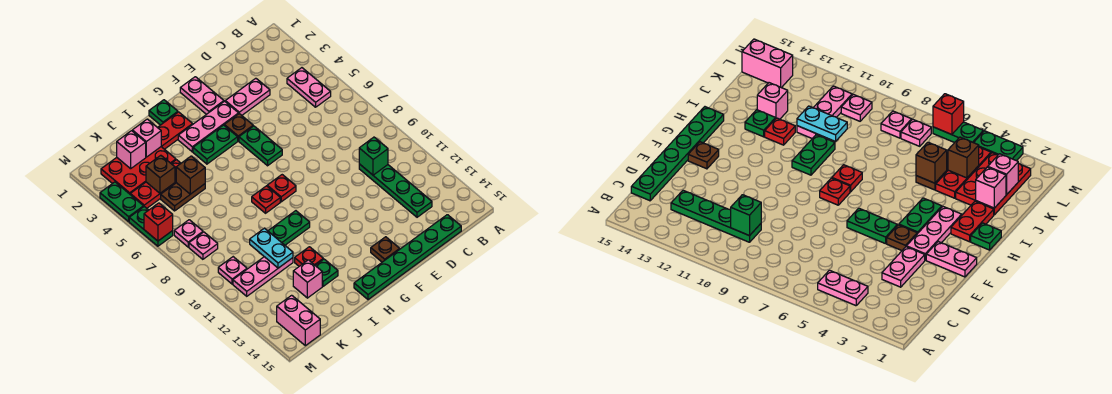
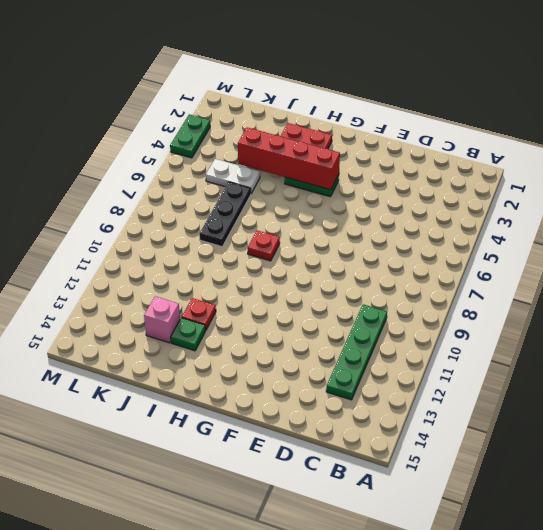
red brick G4:J4 level 2 -> none
white plate J5:K5 level 1 -> brown plate J5:K5 level 1
black plate J6:J8 level 1 -> none
none -> pink plate B4:B5 level 1
none -> green plate C15:H15 level 1
none -> pink plate D3:E3 level 1
none -> pink plate F1:F2 level 1

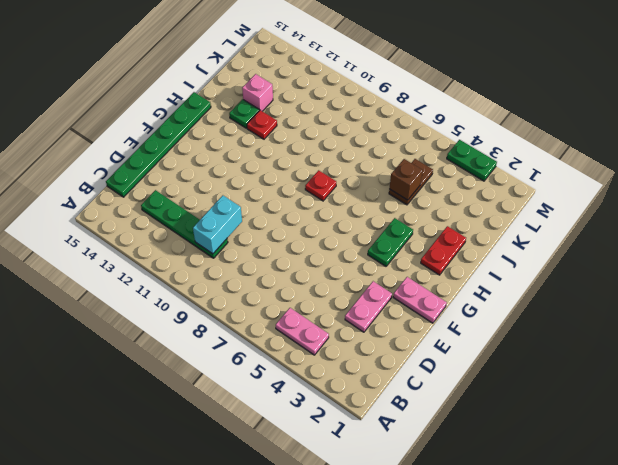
cyan brick C10:D10 level 2 -> green brick C10 level 2
none -> pink plate F3:H3 level 1
none -> brown plate F4 level 1
none -> green plate F5:F6 level 1
none -> brown plate F14 level 1

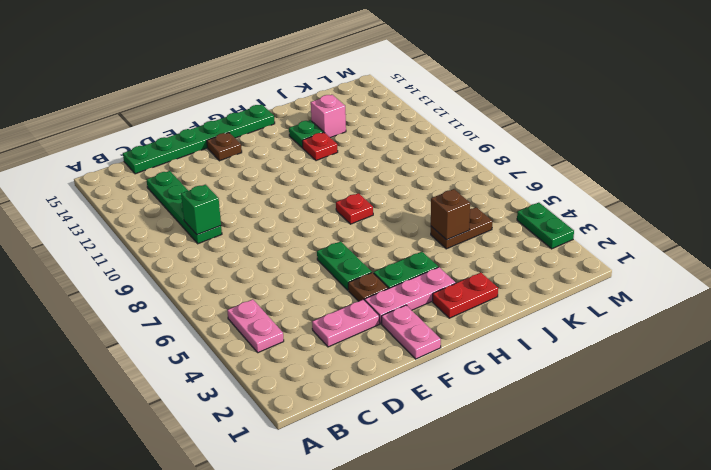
none -> red plate G8 level 1
none -> green plate H1 level 1
none -> green plate H10:I10 level 1
none -> red plate J2:L3 level 1

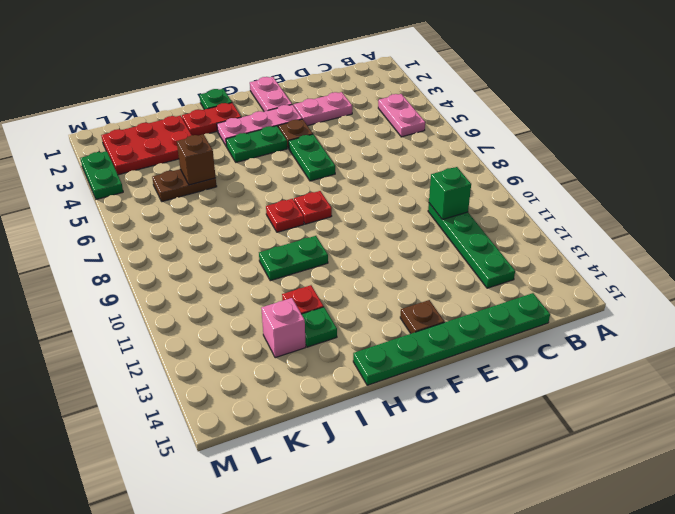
none -> red plate J4:L4 level 1
none -> pink plate J11:L11 level 1
none -> pink plate L7 level 1
none -> pink plate L8 level 1

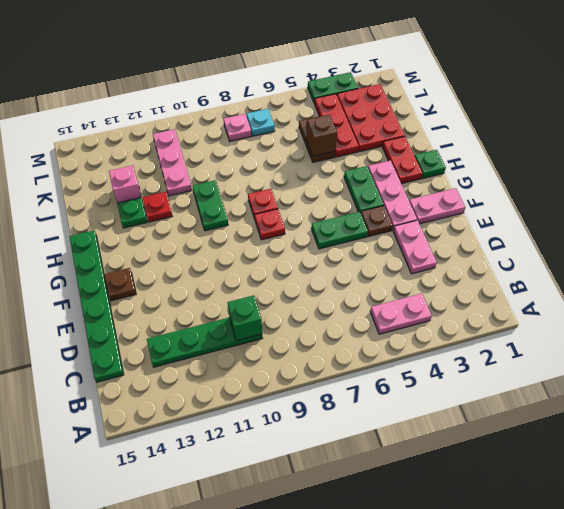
cyan plate L7 level 1 -> pink plate L7 level 1
none -> pink plate L10 level 1
none -> pink brick L14:L15 level 1
none -> green plate M5:M6 level 1
none -> pink brick J2 level 2

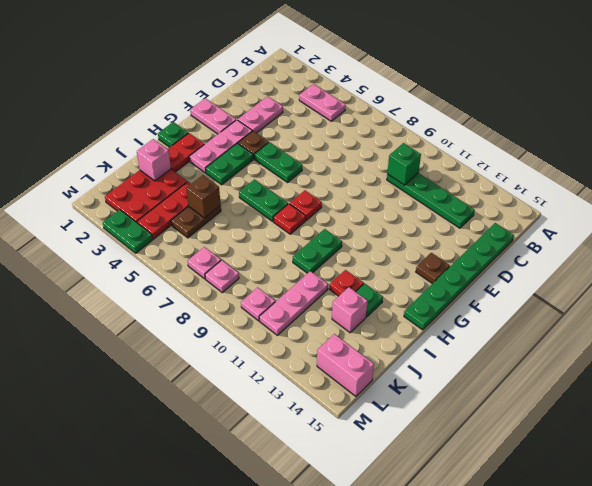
green plate H6:H7 level 1 -> green plate M5:M6 level 1
none -> cyan plate J10:J11 level 2
none -> pink brick K2 level 2
none -> brown brick K4 level 2
none -> red brick M6 level 2

